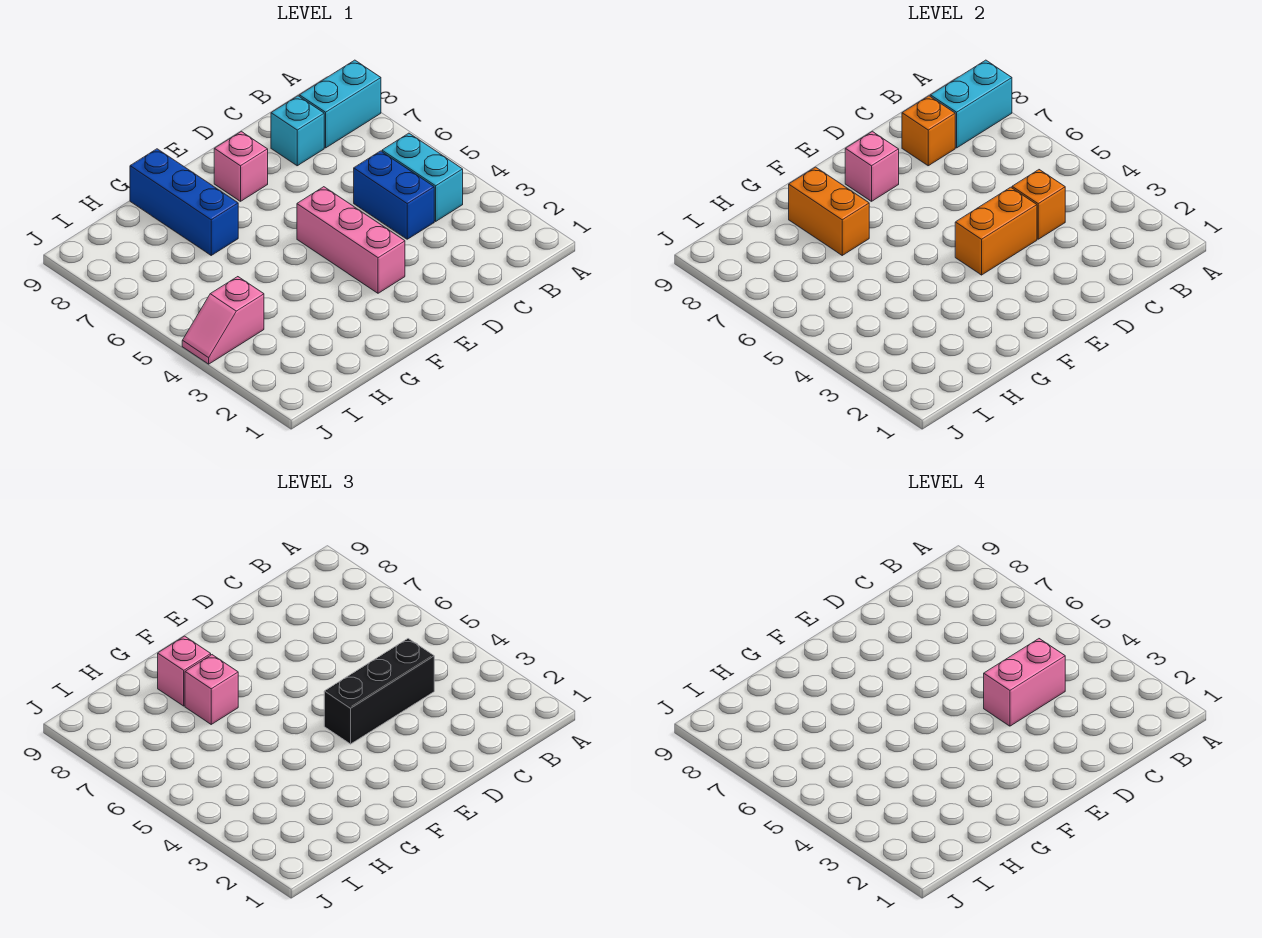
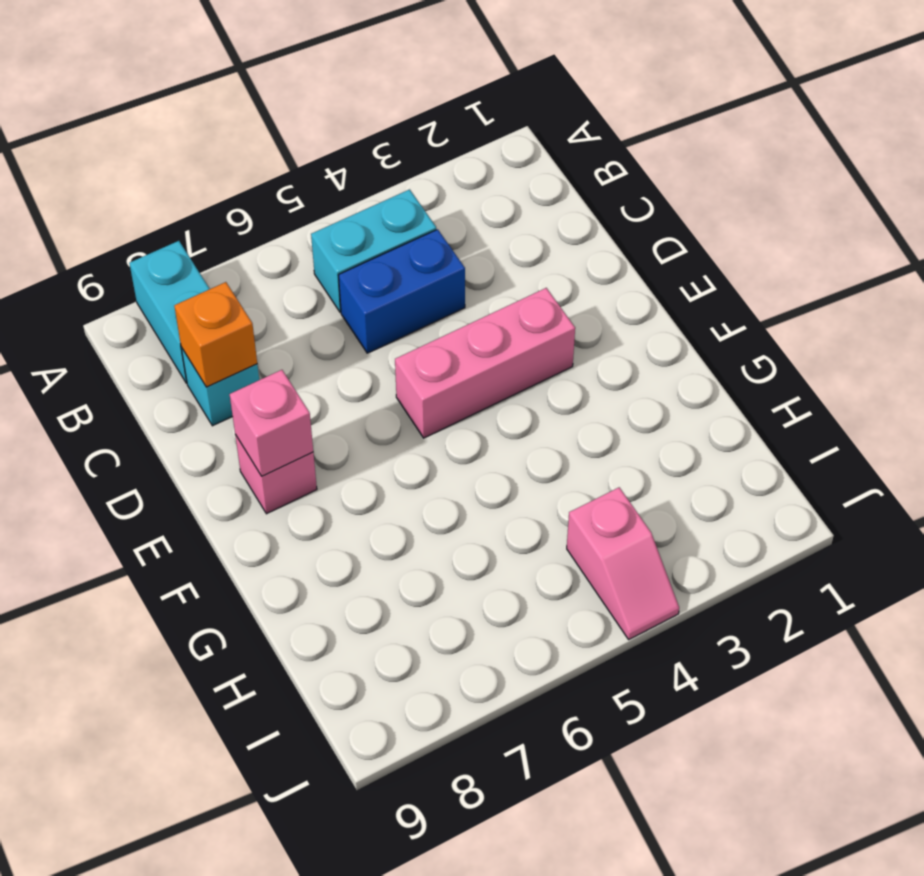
none -> blue brick G7:G9 level 1
none -> cyan brick A8:B8 level 2
none -> orange brick C4 level 2

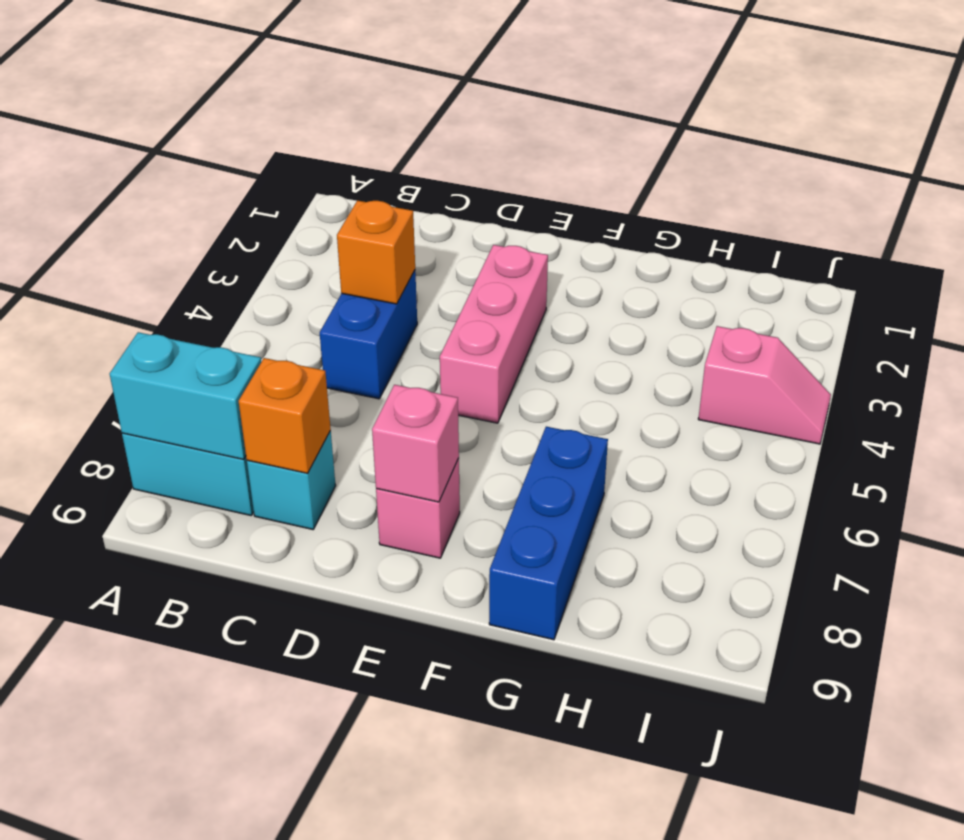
none -> cyan brick B4:B5 level 1
none -> orange brick D4:E4 level 2
none -> orange brick G7:G8 level 2

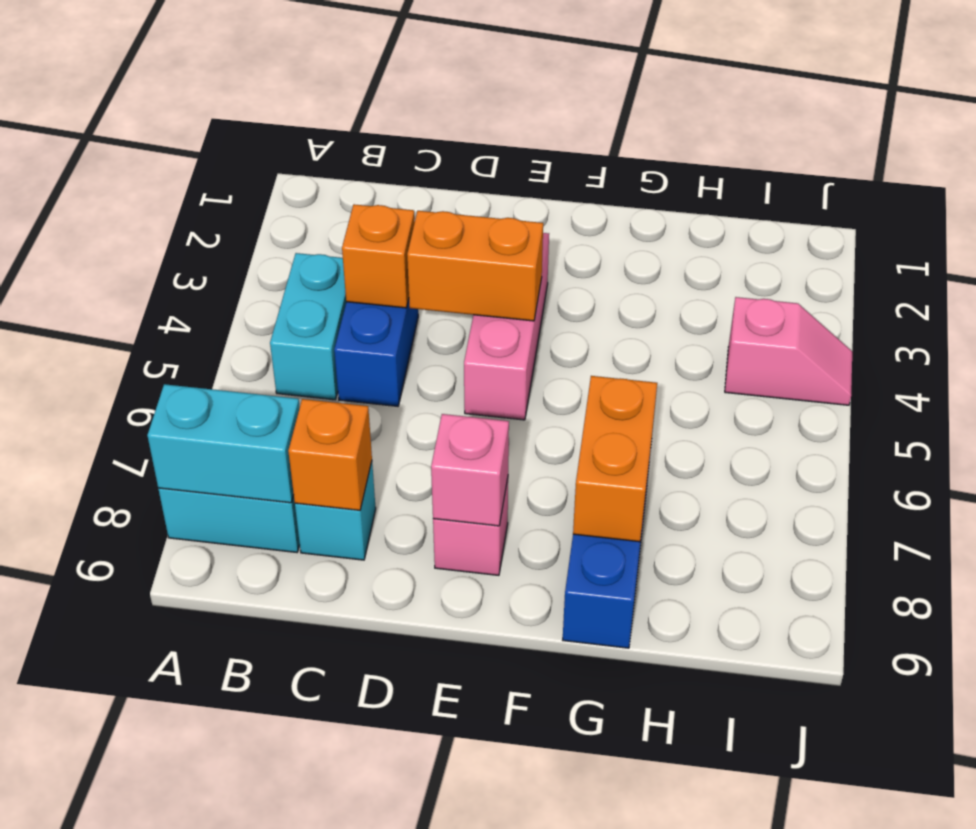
none -> black brick C4:E4 level 3
none -> pink brick G7 level 3
none -> pink brick G8 level 3

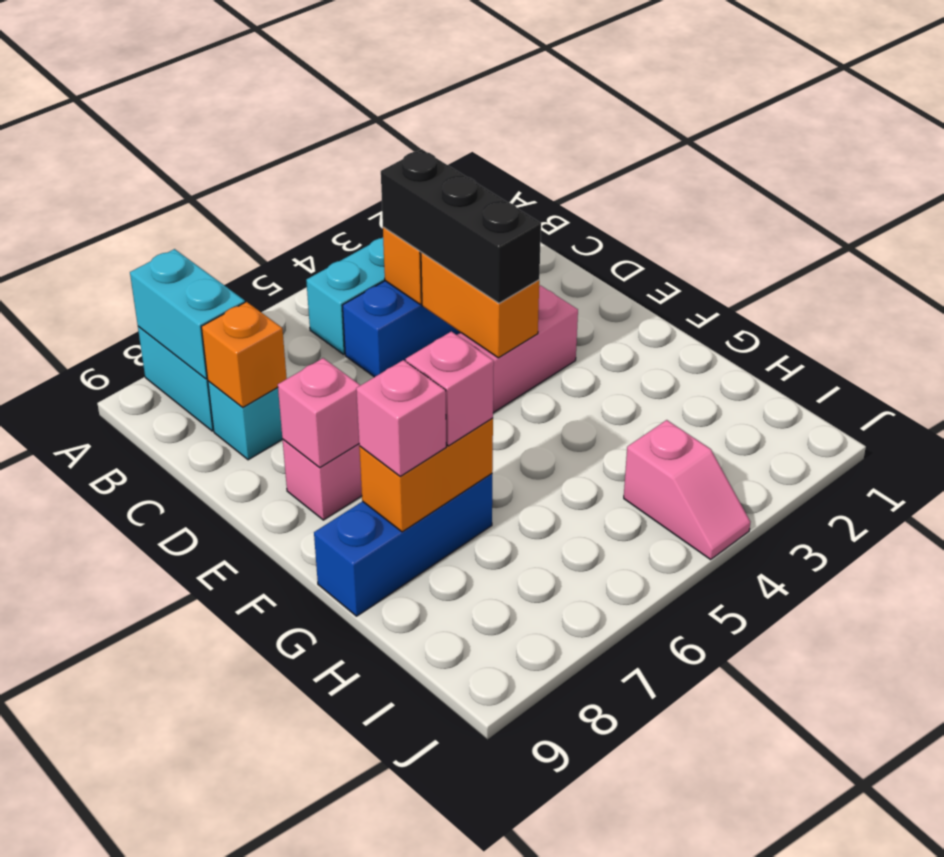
none -> pink brick C4:D4 level 4

